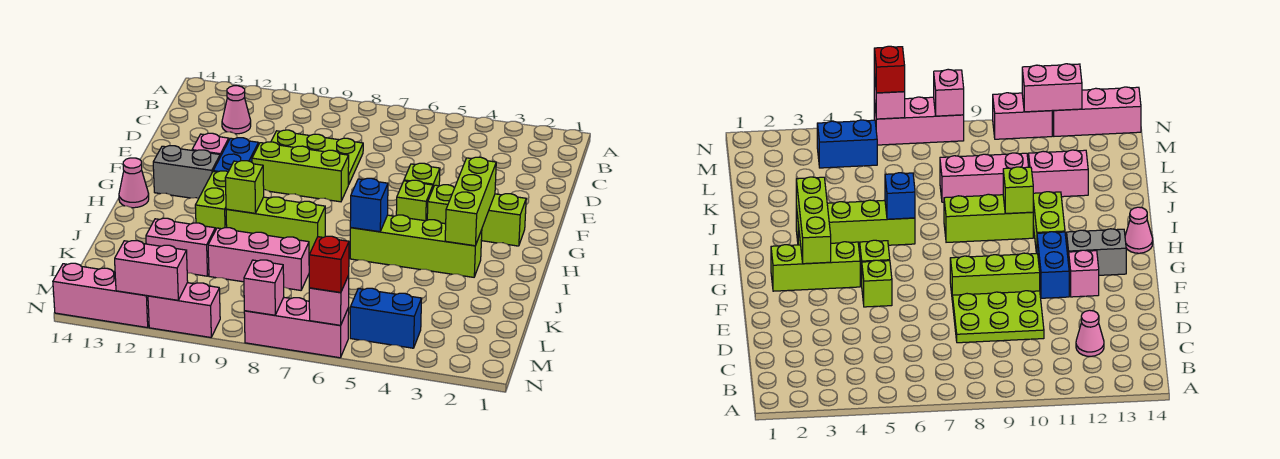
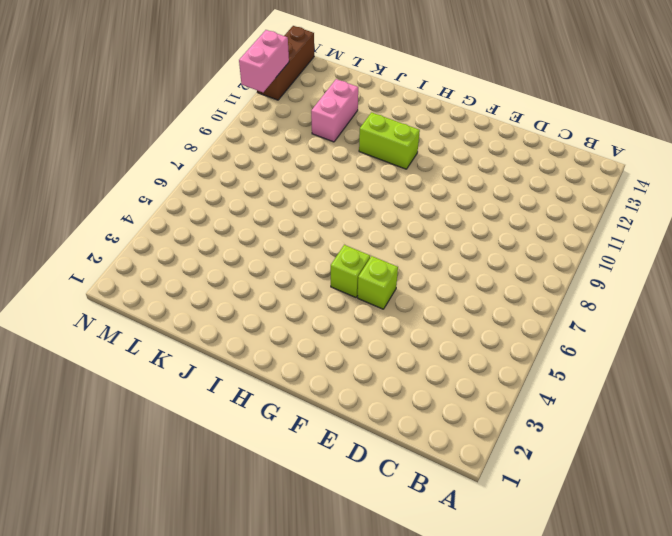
brown brick N12:N14 level 1 -> pink brick N12:N14 level 1
none -> pink cone C12 level 1
none -> lime plate D8:E10 level 1
none -> lime brick F8:F10 level 1

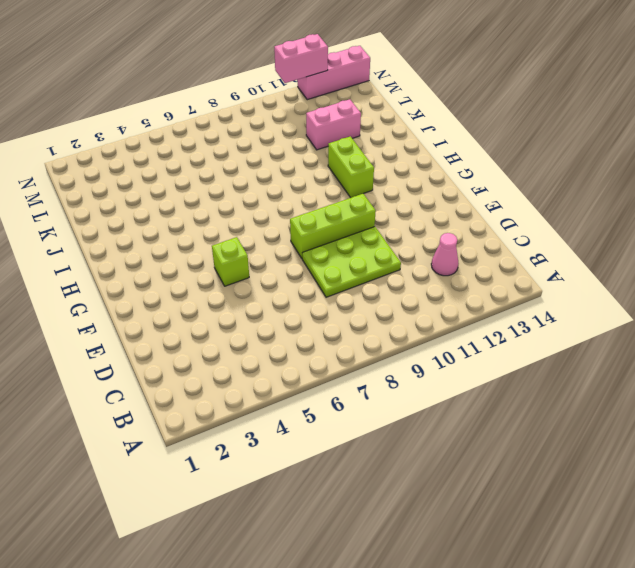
none -> blue brick F11:G11 level 1
none -> pink brick F12 level 1
none -> lime brick G2:G4 level 1

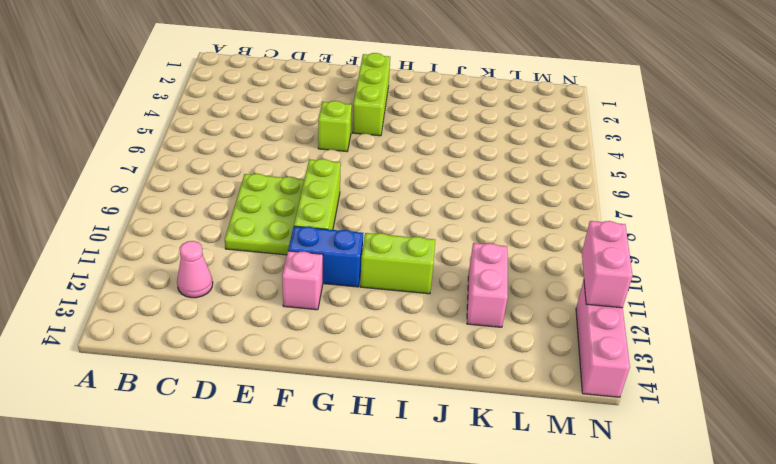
none -> lime brick G5 level 1
none -> grey brick G12:G13 level 1
none -> pink cone H14 level 1

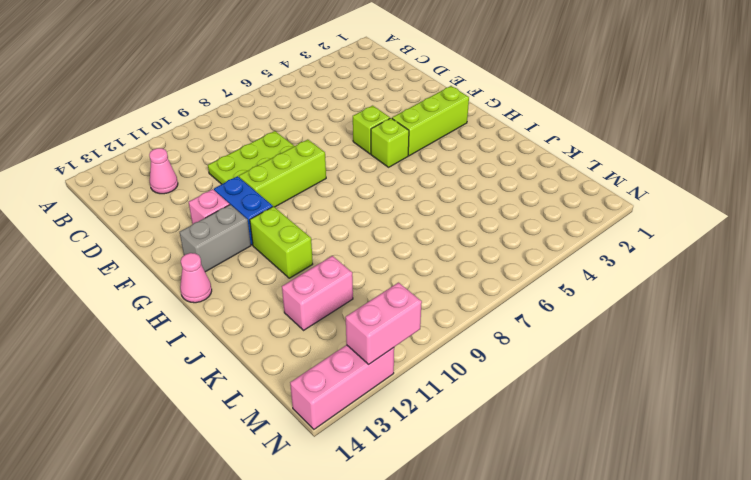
none -> lime brick I3:I6 level 1
none -> lime brick I8:I10 level 1
none -> pink brick K8:K10 level 1

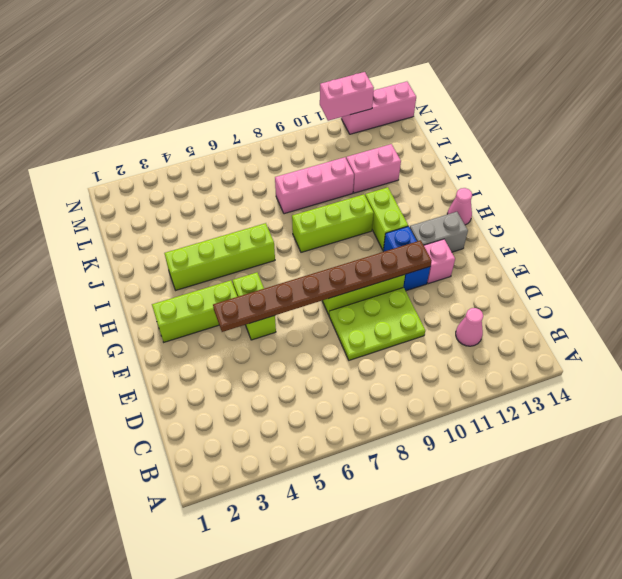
brown plate F4:F11 level 2 -> none
none -> blue brick M4:M5 level 1
none -> pink brick N6:N8 level 1
none -> pink brick N10:N11 level 1

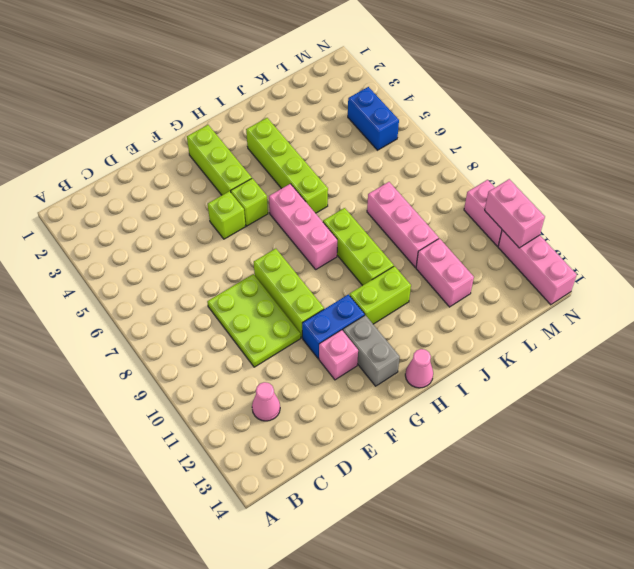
pink brick H6:H8 level 1 -> pink brick N6:N8 level 1
none -> lime brick G3:I3 level 2
none -> blue brick I6 level 2
none -> lime brick I10 level 2

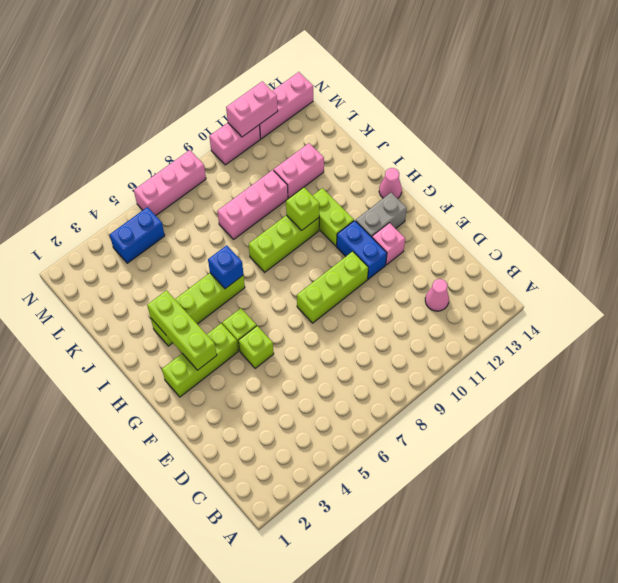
none -> lime plate D8:E10 level 1
none -> pink brick N6 level 2
none -> pink brick N8 level 2

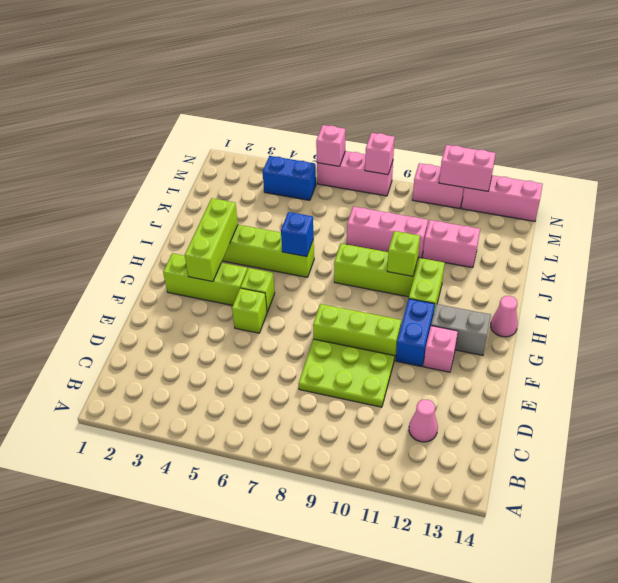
none -> red brick N6 level 3

